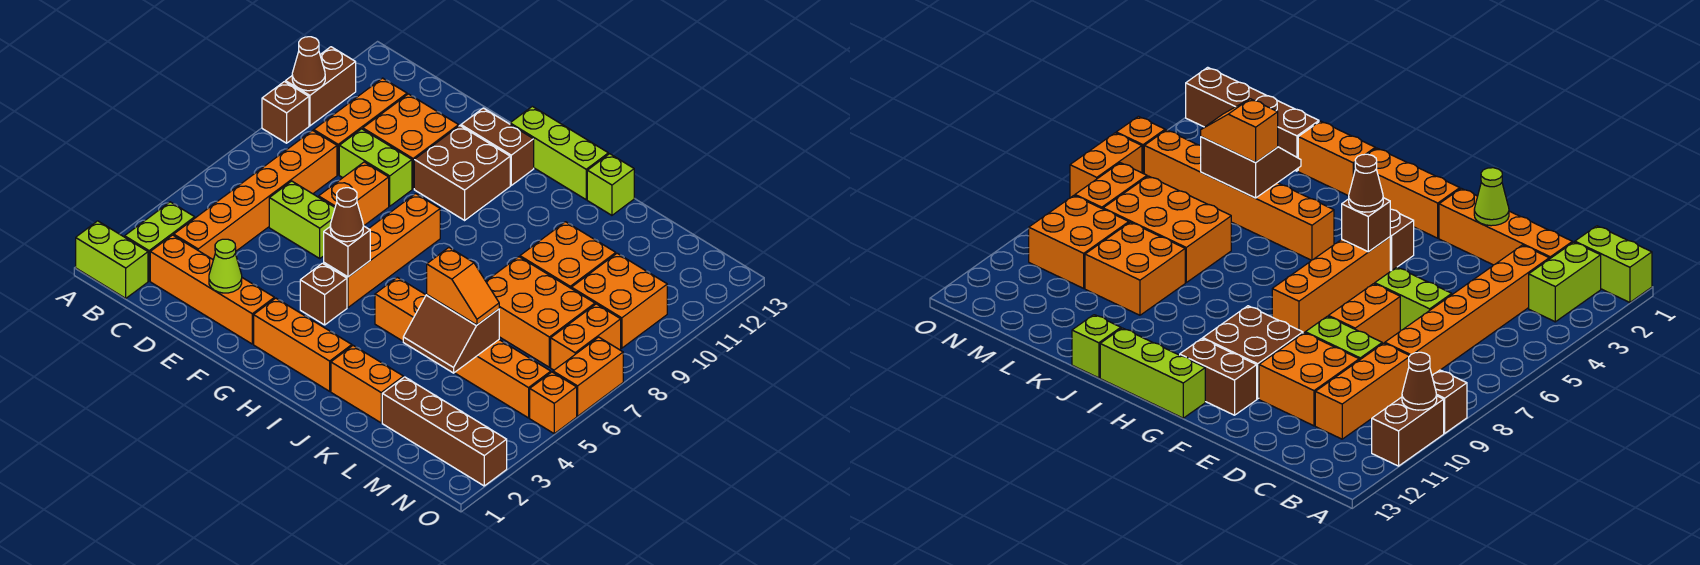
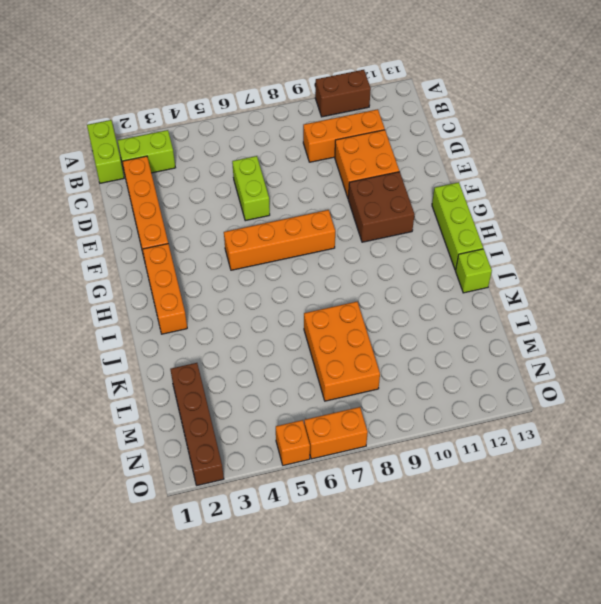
none -> brown brick A9 level 1
none -> orange brick C3:C8 level 1
none -> lime brick D9:E9 level 1
none -> orange brick E7:E8 level 1

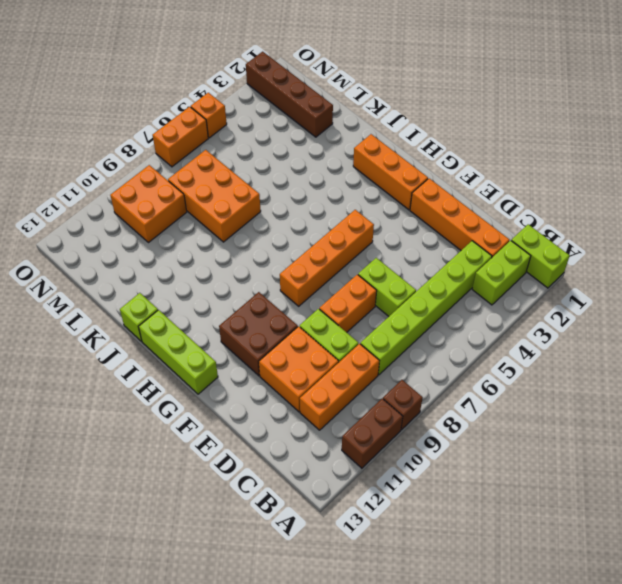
lime brick C3:C8 level 1 -> orange brick C3:C8 level 1
none -> brown brick F12:G12 level 1
none -> brown brick G4 level 1
none -> orange brick I5:N5 level 1
none -> orange brick J2:K2 level 1

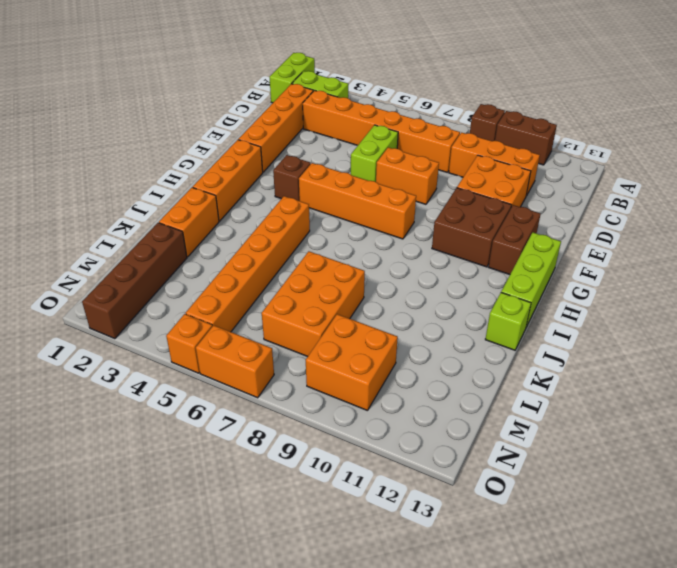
none -> lime brick D9:E9 level 1
none -> orange brick K9:L10 level 1
none -> orange brick N7:N8 level 1
none -> brown cone A10 level 2

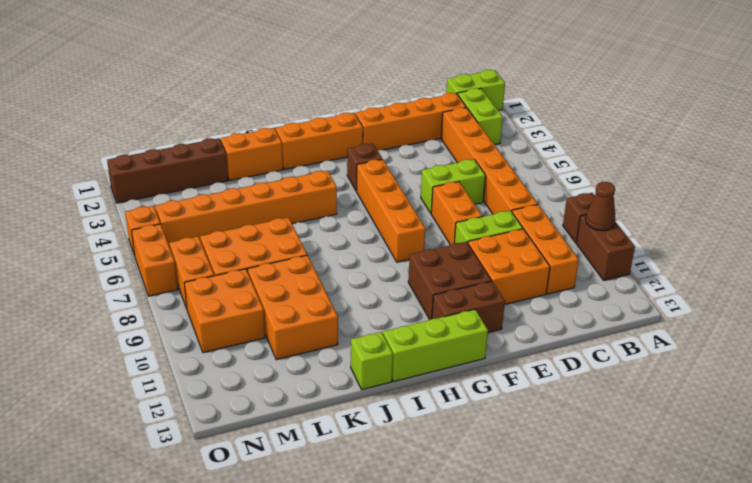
orange brick K9:L11 level 1 -> orange brick K9:L10 level 1
none -> lime cone E2 level 2
none -> brown brick G5 level 2
none -> brown slope K4:L5 level 2 top 5
none -> brown cone G5 level 3

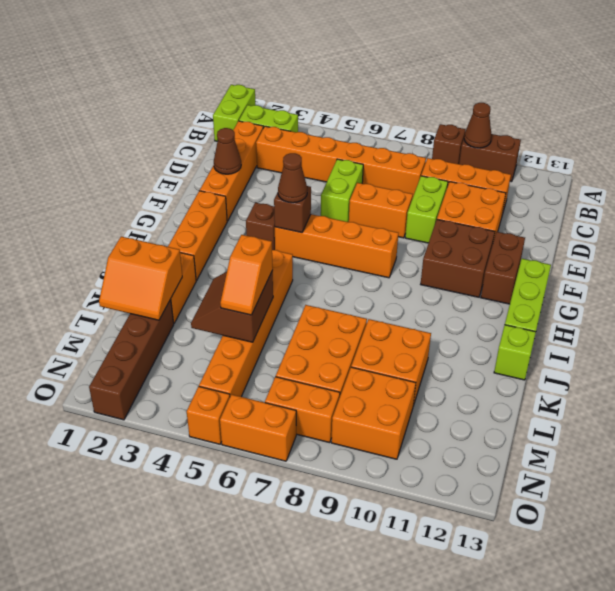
brown cone E2 level 2 -> lime cone E2 level 2
orange slope K1:L2 level 2 top K -> none

